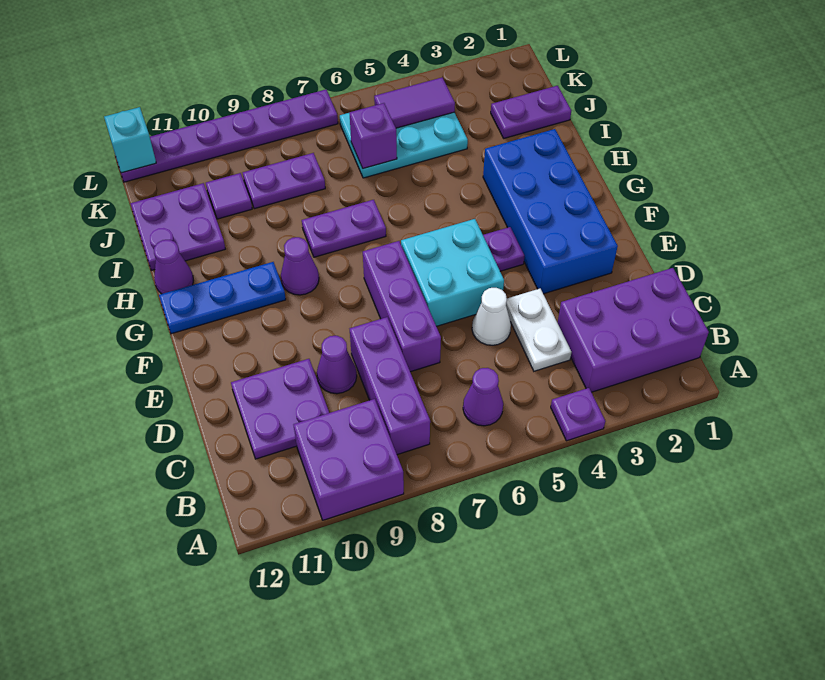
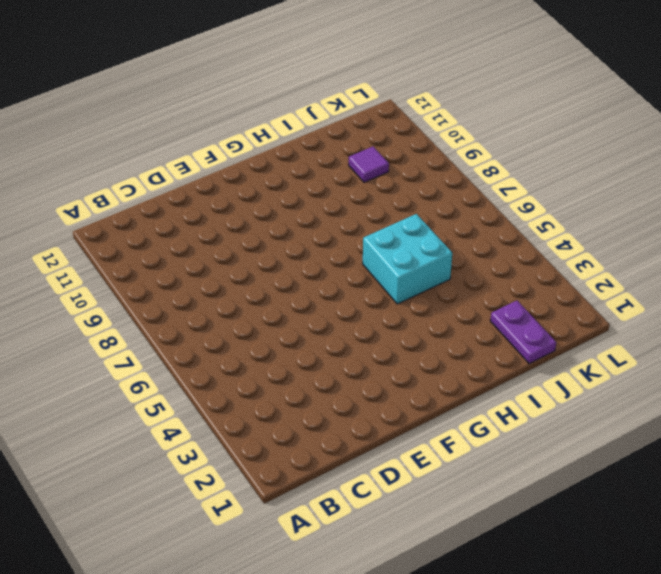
cyan brick H5:I6 level 1 -> cyan brick E5:F6 level 1
none -> purple plate A4 level 1
none -> purple brick A9:B10 level 1
none -> purple brick B1:C3 level 1

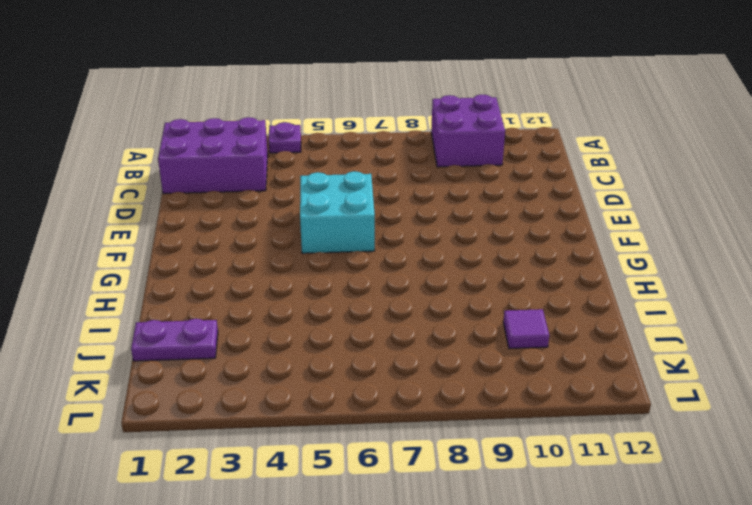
none -> purple cone B6 level 1
none -> purple brick B8:D8 level 1
none -> white plate C4:D4 level 1

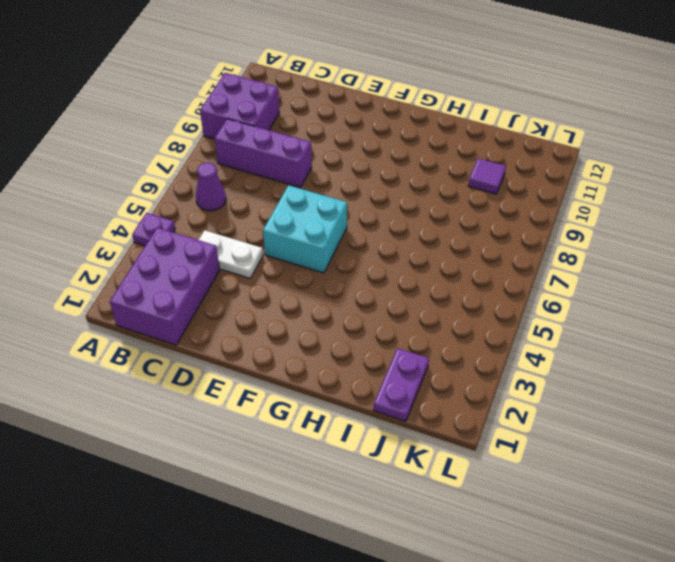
none -> purple plate C10:D11 level 1
none -> white cone D5 level 1
none -> purple brick D7:F7 level 1

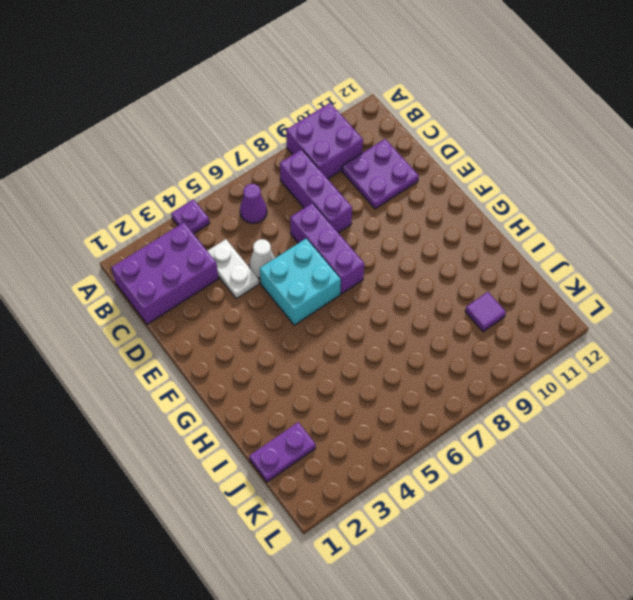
none -> purple cone D9 level 1
none -> blue brick E2:H3 level 1
none -> purple plate F4 level 1

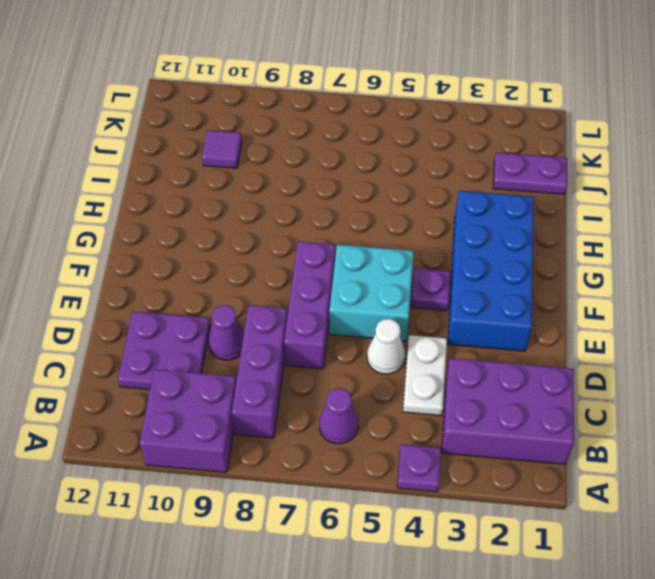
none -> purple cone G9 level 1
none -> blue plate G10:G12 level 1
none -> purple plate H7:H8 level 1

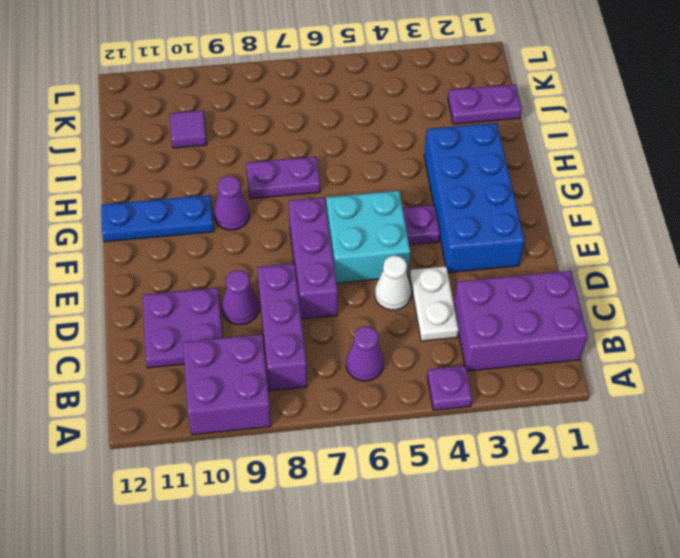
none -> purple cone H12 level 1
none -> purple plate I11:J12 level 1
none -> cyan plate J4:K6 level 1

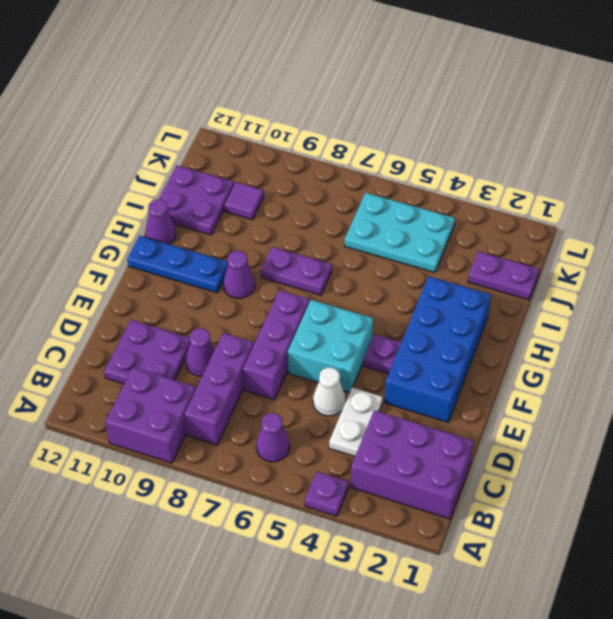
none -> purple plate J8:J9 level 1
none -> purple plate L7:L12 level 1
none -> purple brick J6 level 2

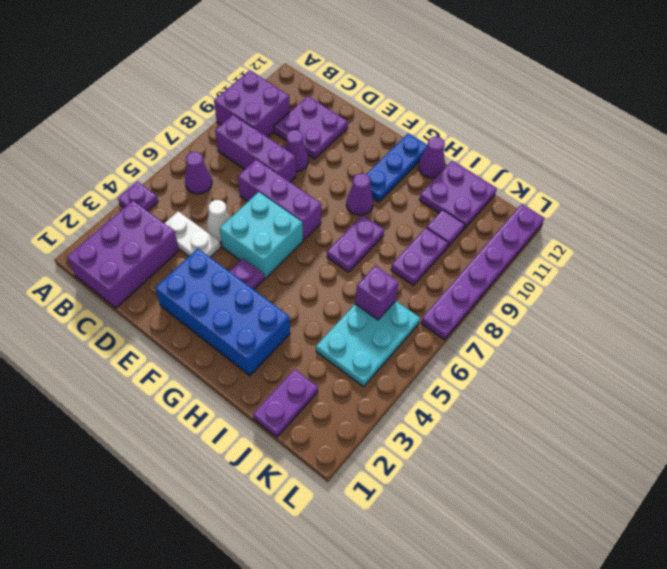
none -> purple tile K4:K5 level 2
none -> cyan brick L12 level 2

